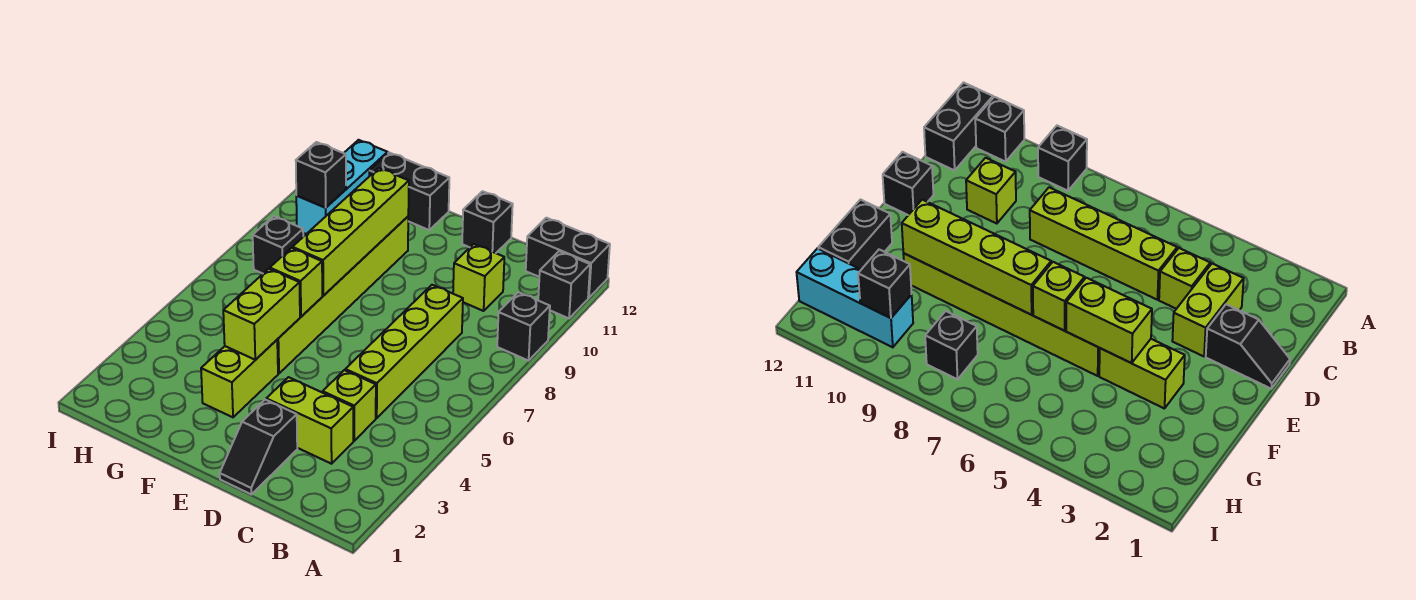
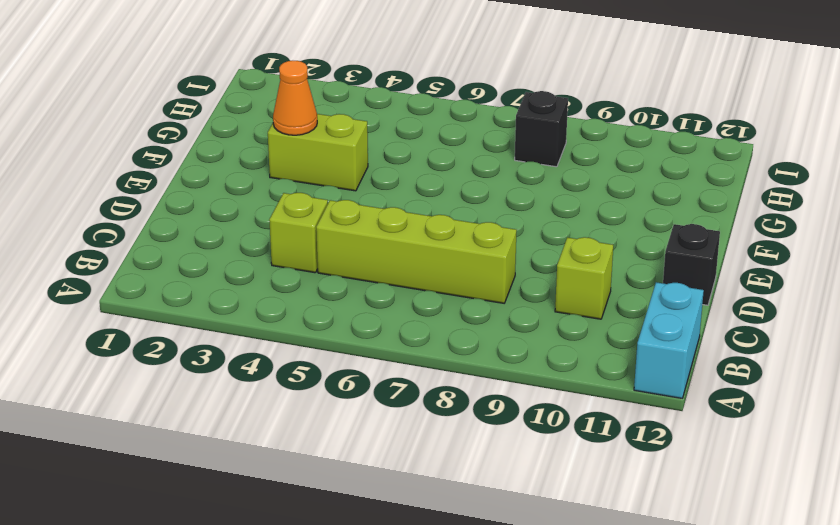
cyan brick A12:B12 level 1 -> black brick A12:B12 level 1
orange cone F3 level 2 -> none
none -> black brick A9 level 1
none -> black brick A11 level 1
none -> lime brick C3:D3 level 1

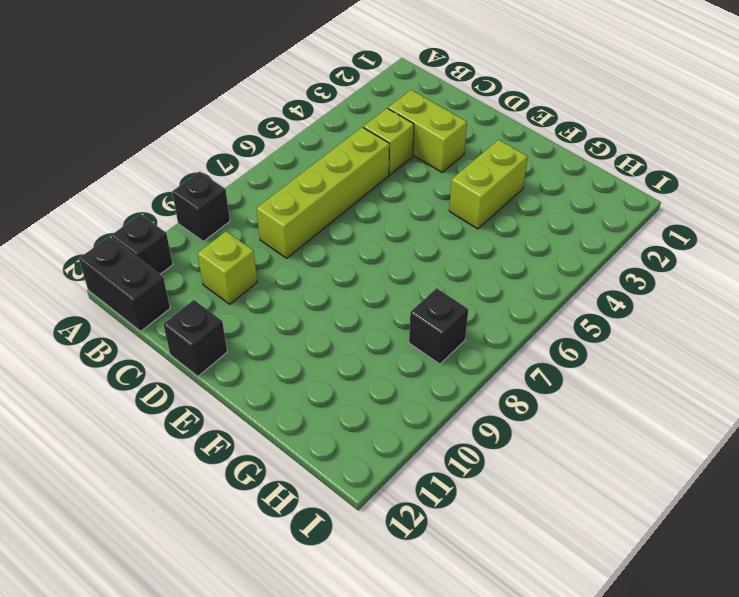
none -> black slope D1:D2 level 1 top 2
none -> lime brick F5:F10 level 1
none -> black brick F12:G12 level 1

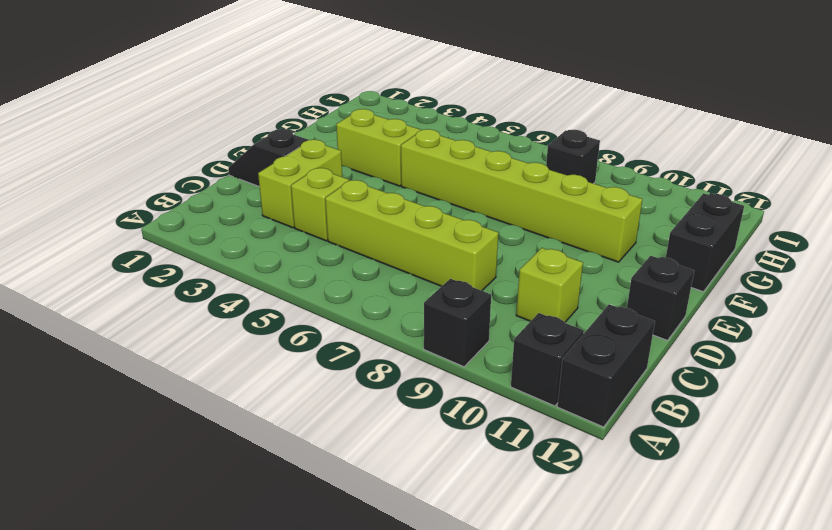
none -> cyan brick H10:H12 level 1
none -> lime brick F4:F5 level 2
none -> lime brick F6 level 2

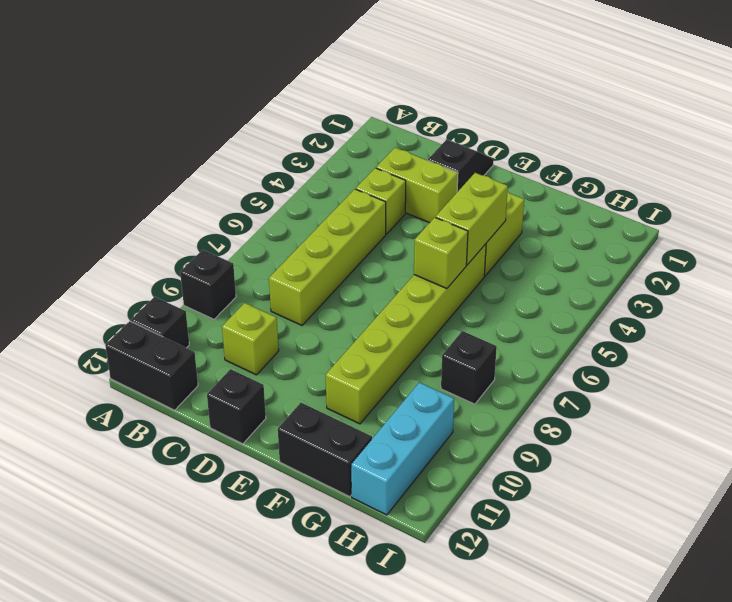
none -> lime brick F7:F10 level 2
none -> black brick H10 level 2

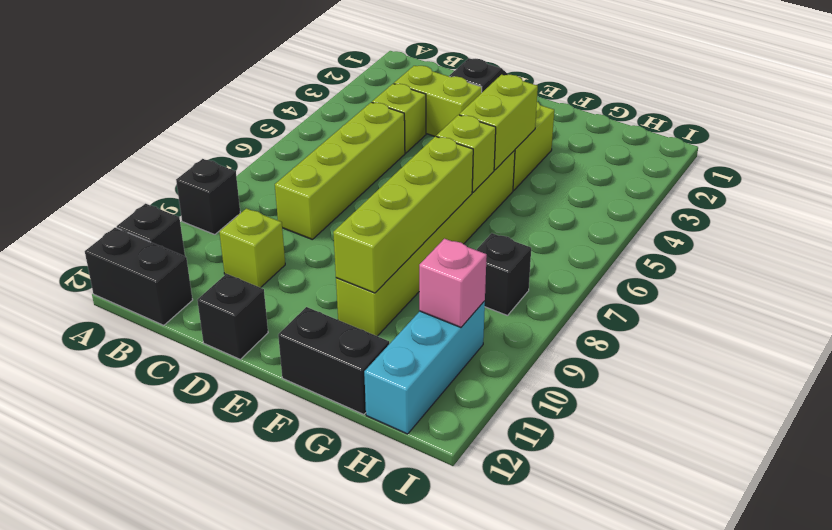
pink brick H10 level 2 -> black brick H10 level 2

